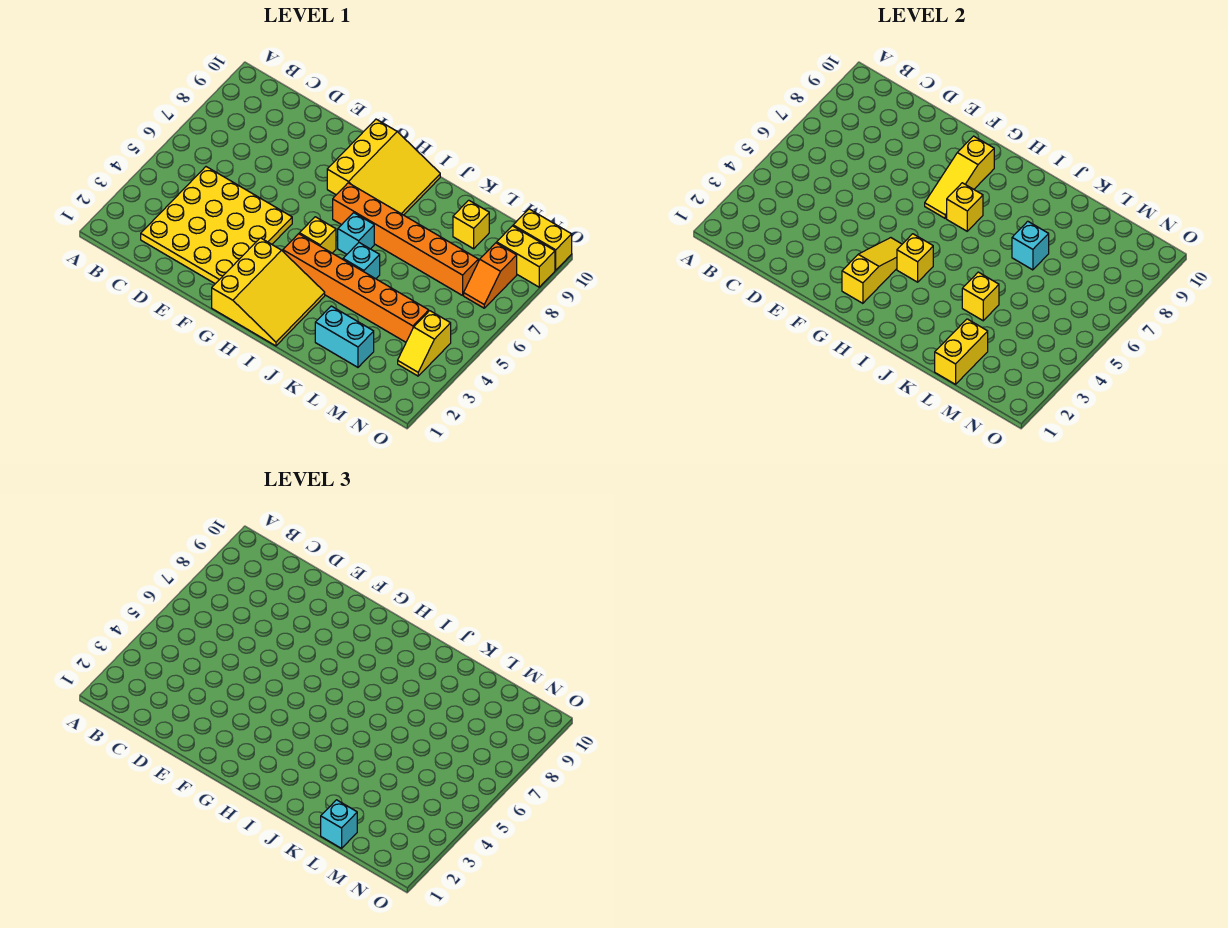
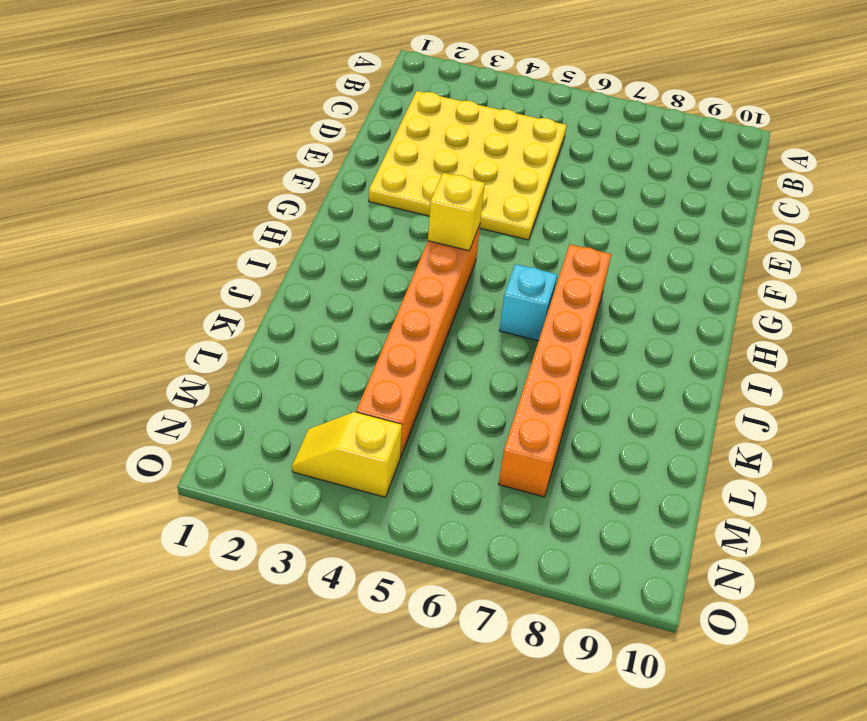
none -> yellow slope G1:I3 level 1 top G
none -> yellow slope G8:I10 level 1 top G
none -> yellow brick H5 level 1

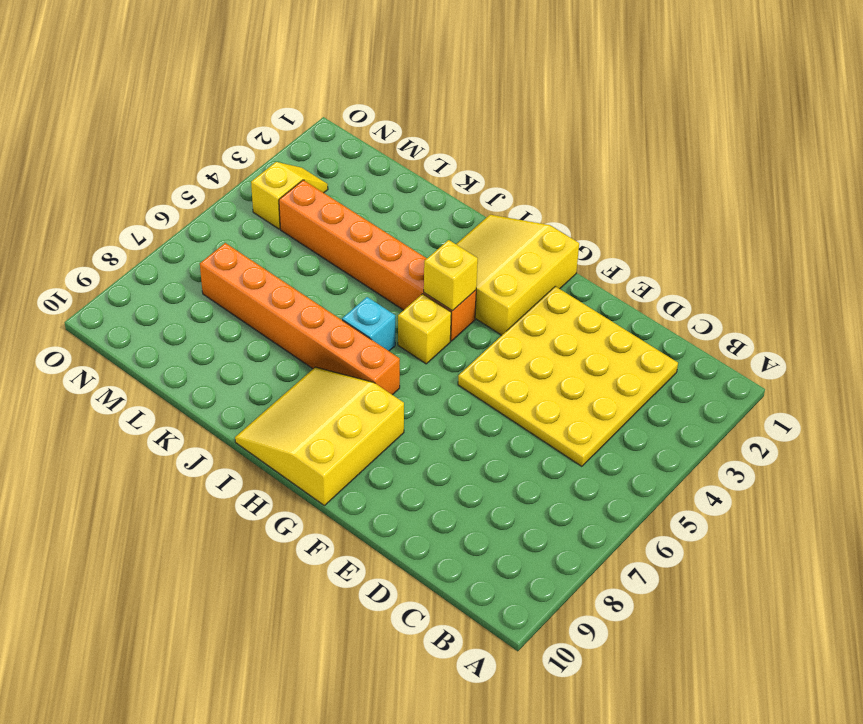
none -> cyan brick J5 level 1
none -> cyan brick K2:L2 level 1
none -> yellow brick L9 level 1

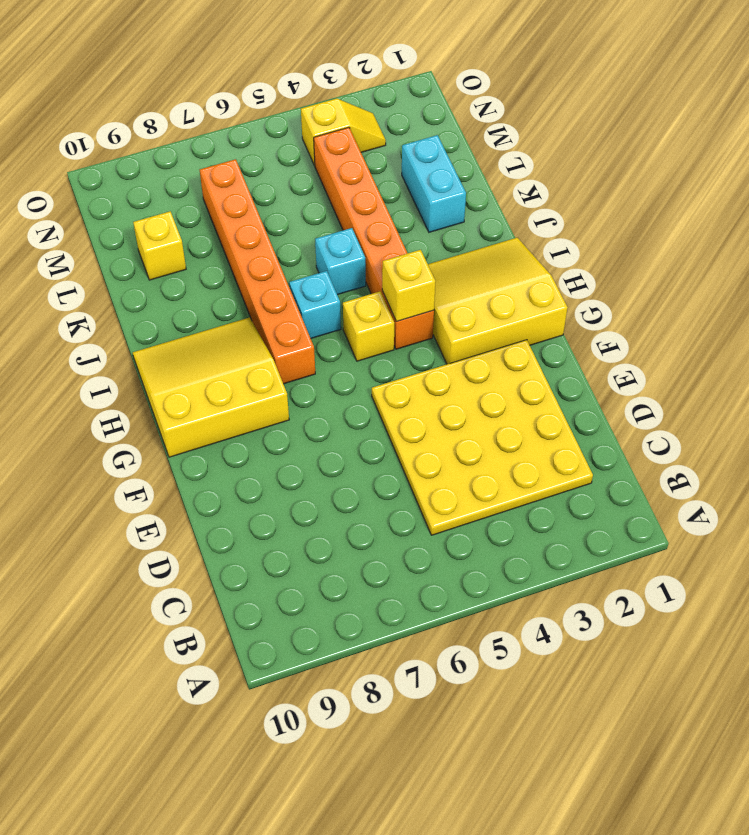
none -> orange slope N7:N8 level 1 top 8
none -> yellow brick N9:O9 level 1
none -> yellow brick N10:O10 level 1

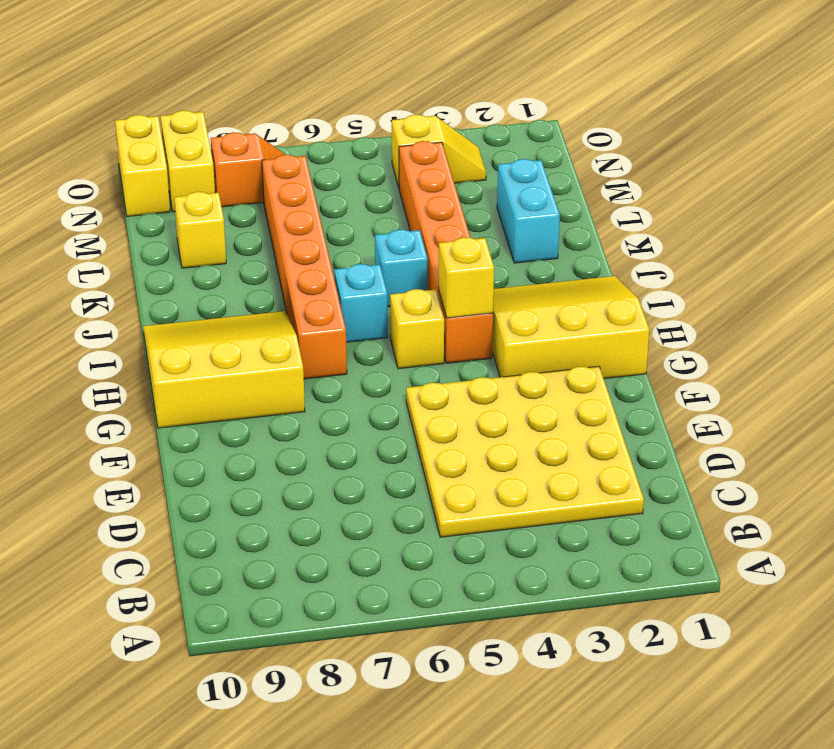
none -> yellow slope G2:G4 level 2 top 2
none -> yellow slope G7:G9 level 2 top 9
none -> yellow brick H7 level 2

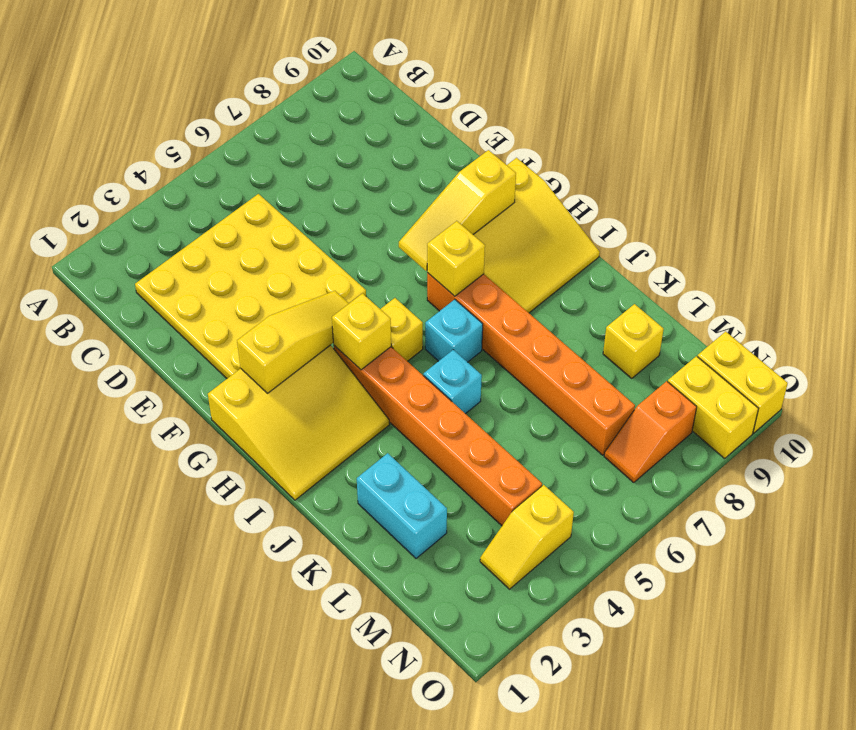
none -> yellow brick K4 level 2
none -> cyan brick K7 level 2
none -> yellow brick L1:L2 level 2

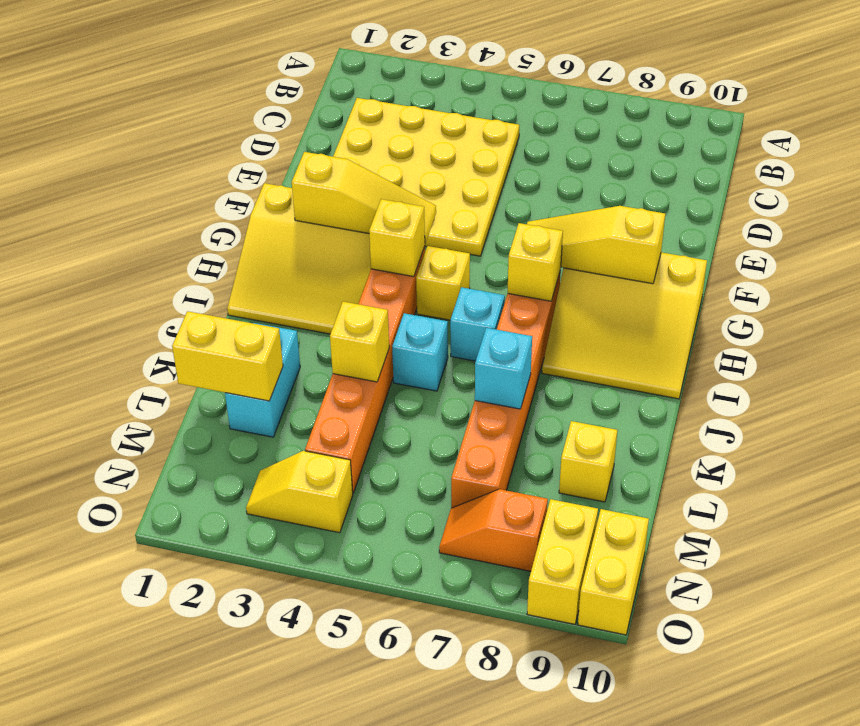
none -> cyan brick L1 level 3

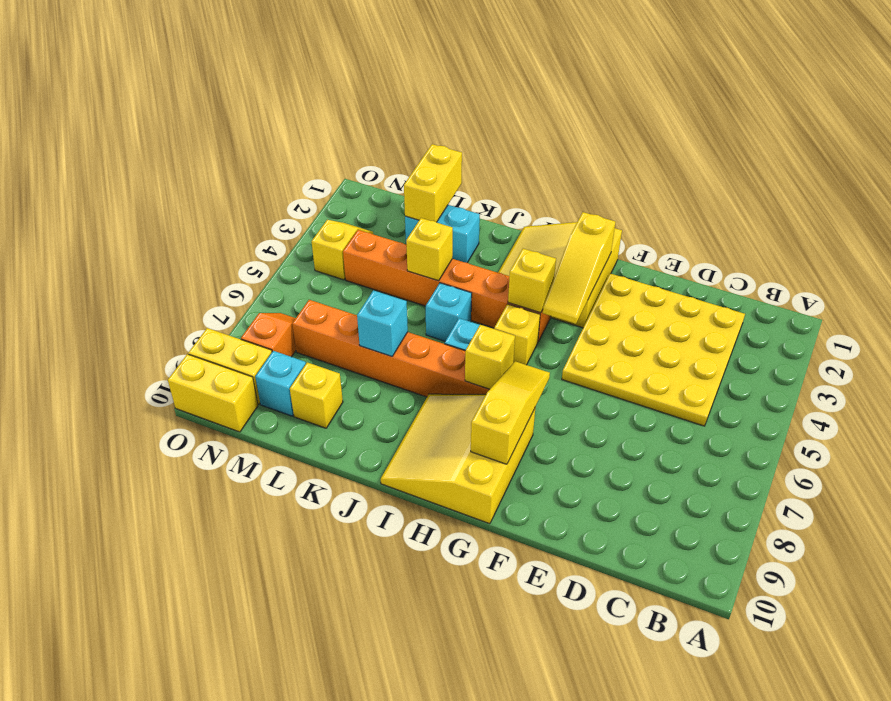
cyan brick M9 level 1 -> cyan brick L1 level 3

